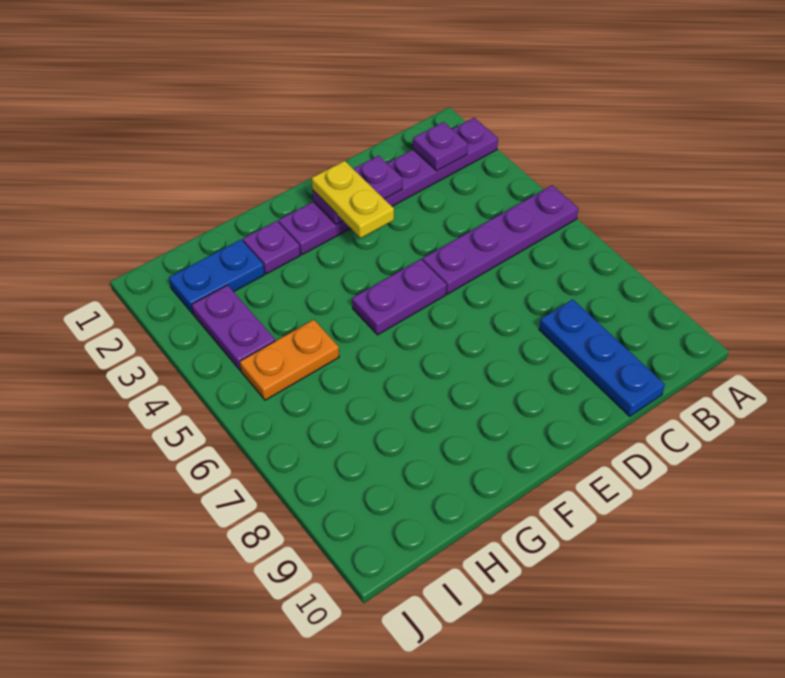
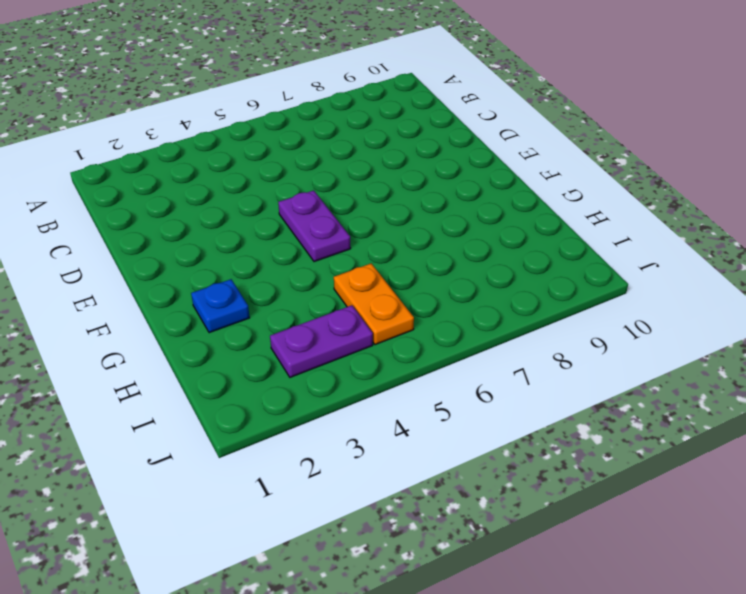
blue plate G2 level 1 -> purple plate G2 level 1
none -> purple plate A2:F2 level 1
none -> purple plate A5:D5 level 1

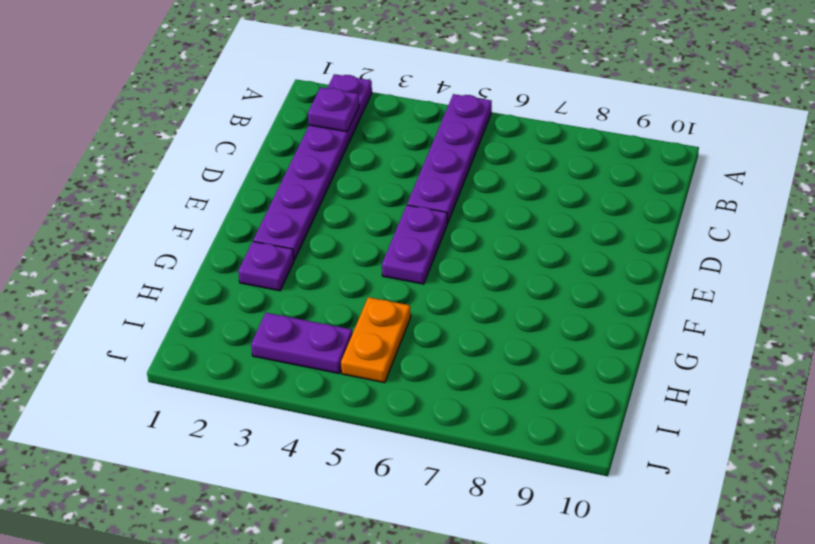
none -> blue plate C8:C10 level 1
none -> blue plate H2:I2 level 1

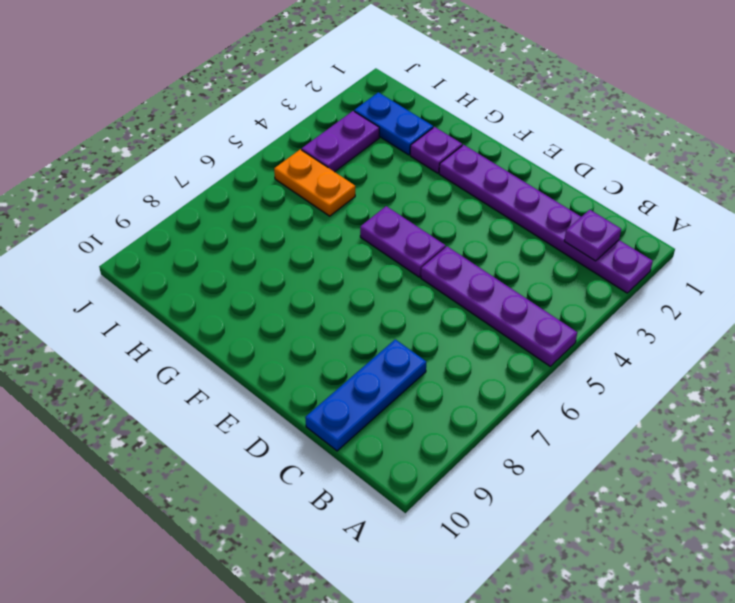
none -> purple plate D2:E2 level 2
none -> yellow plate E2:E3 level 3

